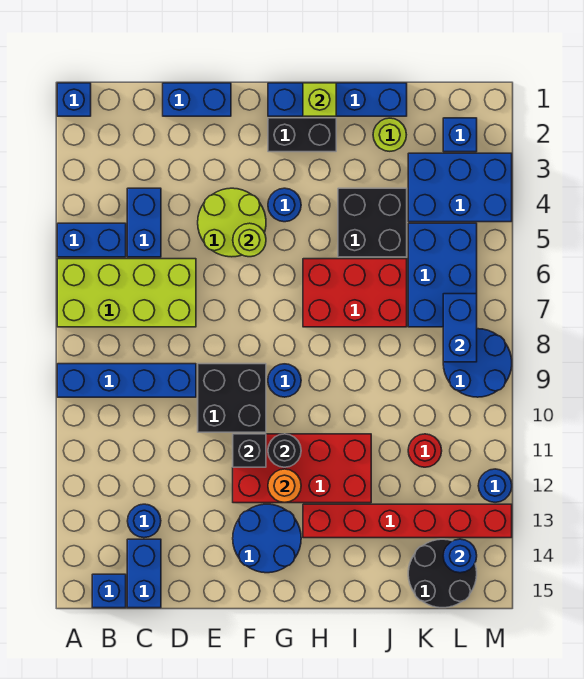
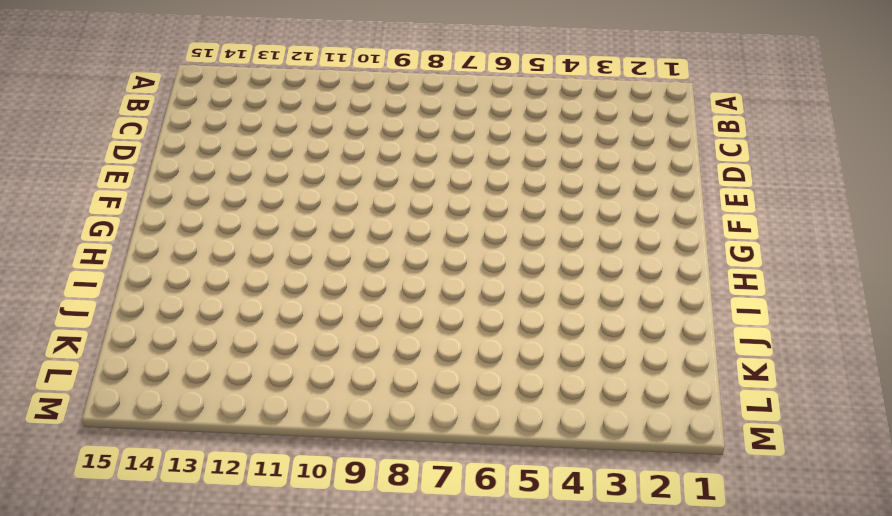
none -> blue brick A1 level 1
none -> blue brick A5:B5 level 1
none -> lime brick A6:D7 level 1
none -> blue brick A9:D9 level 1

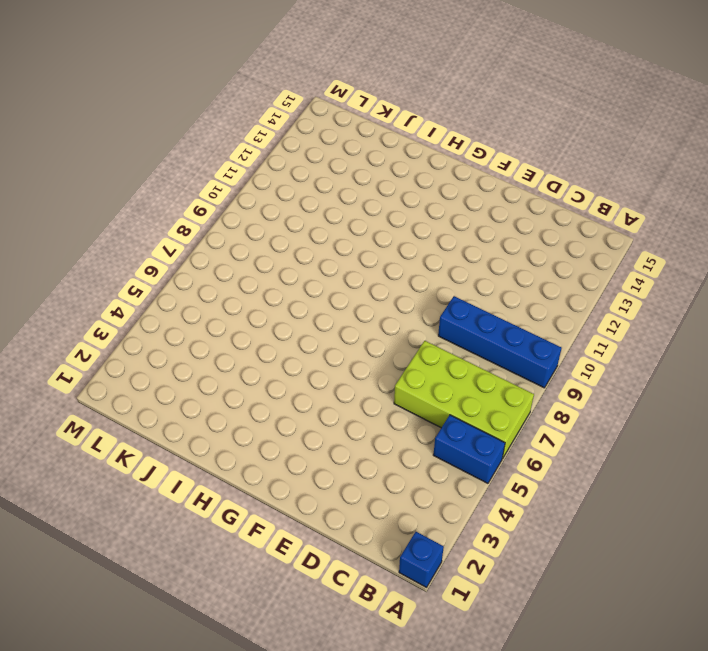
none -> blue brick B15 level 1
none -> blue brick C4:C5 level 1
none -> blue round brick C13 level 1
none -> blue brick C14:C15 level 1

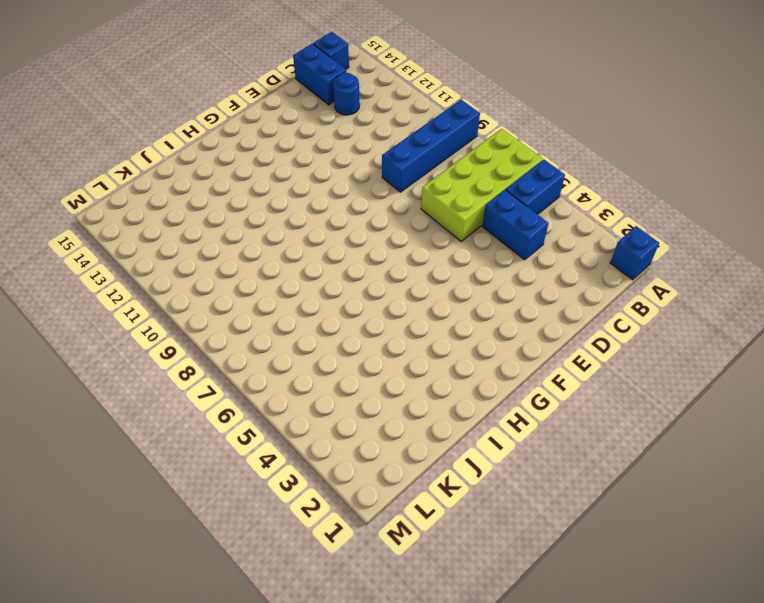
none -> blue brick D1:E1 level 1
none -> lime round brick E4:F5 level 1
none -> black brick E9:F10 level 1
none -> red brick F11:I12 level 1

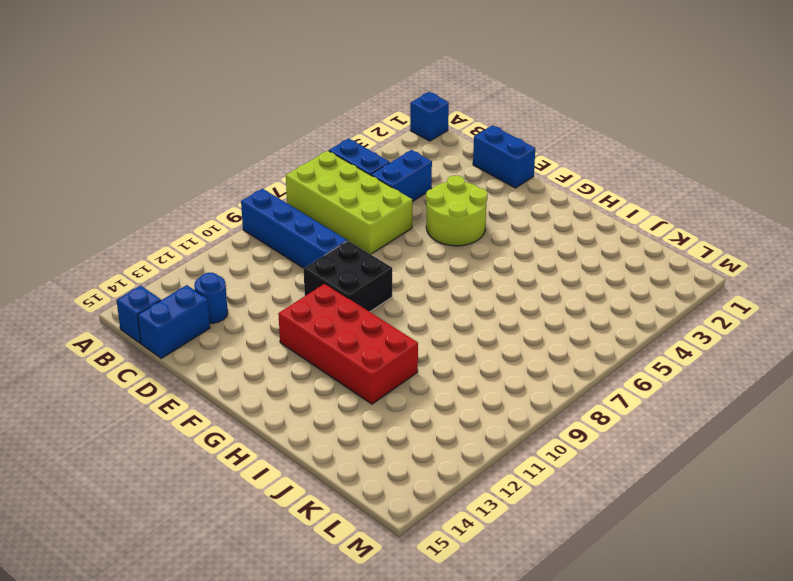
none -> blue round brick F13:G14 level 1
none -> blue brick G1:J1 level 1
none -> black brick G2:H2 level 1
none -> blue round brick G4 level 1

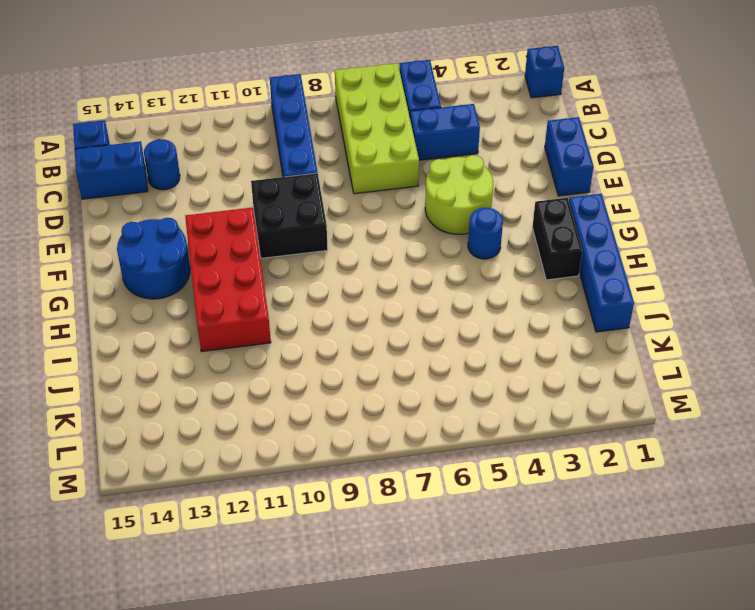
none -> blue round brick G9 level 1
none -> red brick H6:J7 level 1
none -> red brick H13:M13 level 1
none -> black brick I4:J5 level 1

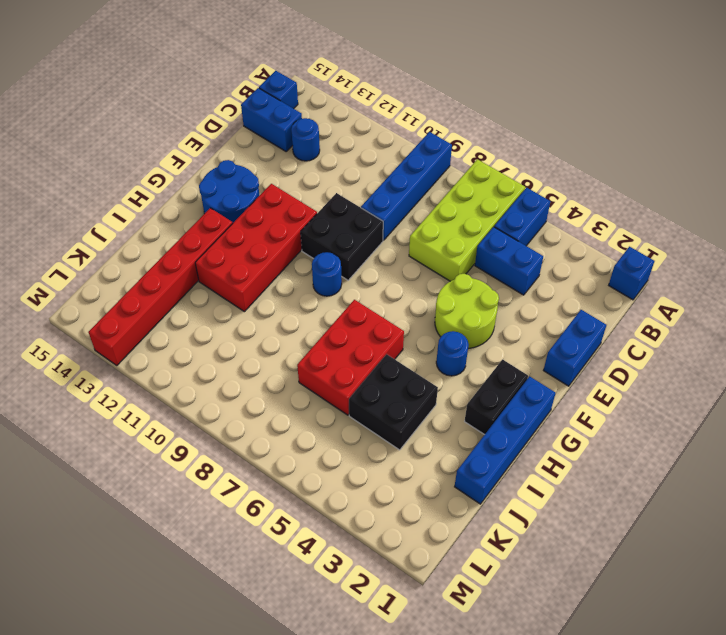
none -> lime round brick J2 level 1
none -> blue brick K3:M4 level 1
none -> blue brick K5:L7 level 1
none -> red round brick K11 level 1

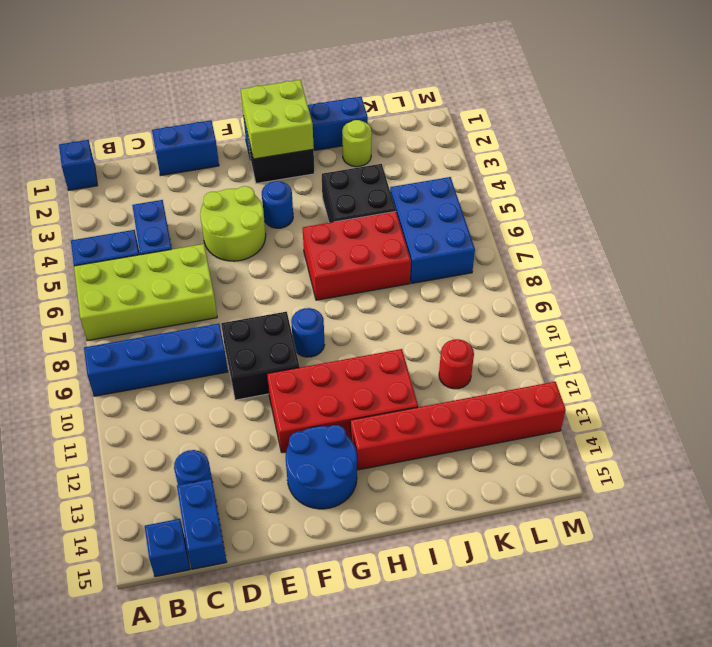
lime brick G1:H2 level 2 -> lime brick H1 level 2
none -> blue brick K3:M4 level 1
none -> black round brick K14:L15 level 1
none -> blue brick L2 level 1
none -> blue round brick L8:M9 level 1

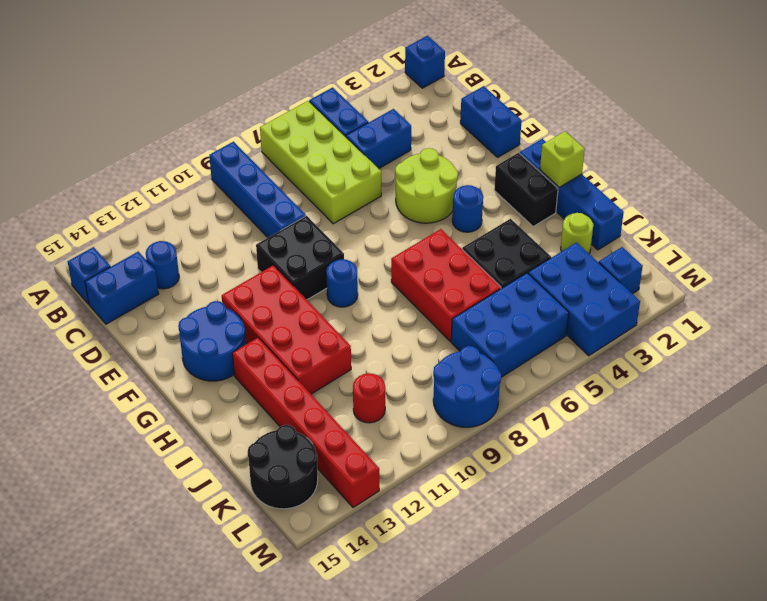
none -> blue round brick M12 level 1
none -> lime round brick F5 level 2
none -> black brick F11 level 2
none -> black round brick G11 level 2

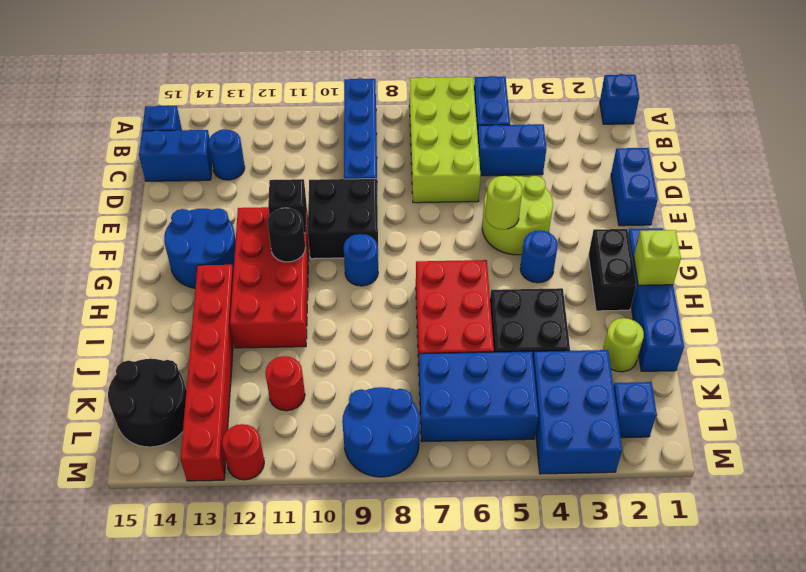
red round brick M12 level 1 -> blue round brick M12 level 1
none -> orange round brick G12 level 2
none -> blue brick L7:L8 level 2
none -> blue round brick L14 level 2

